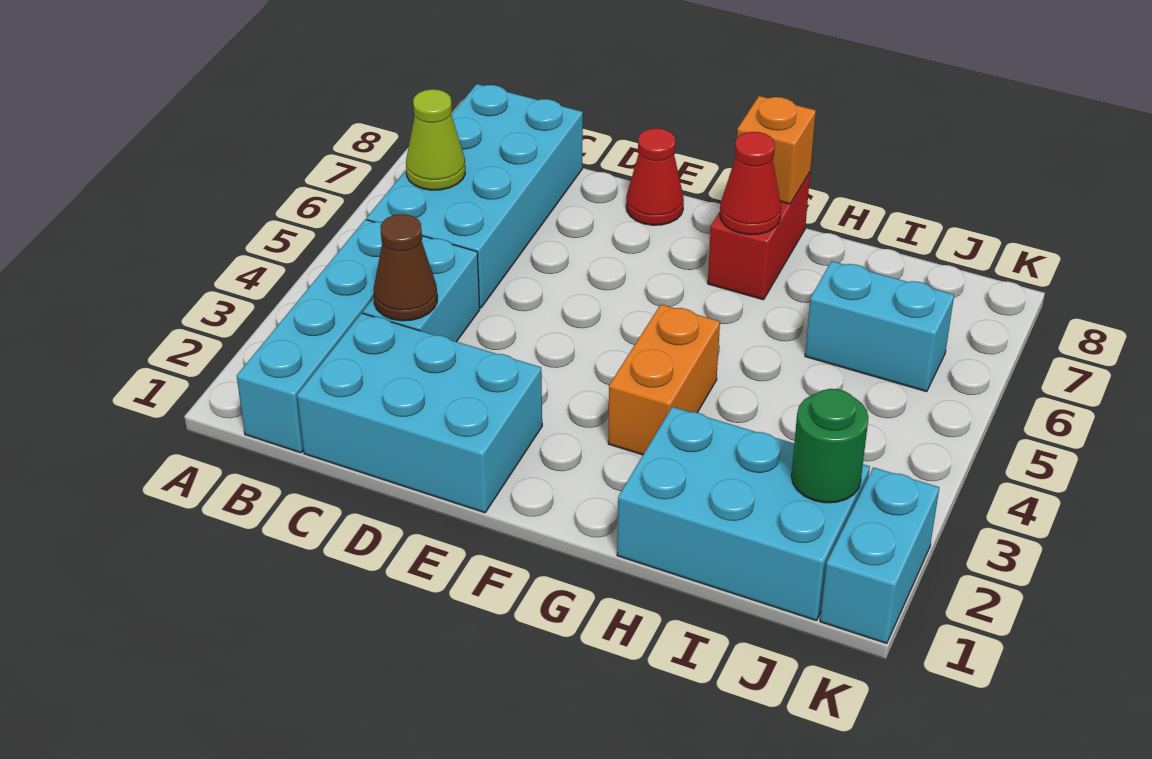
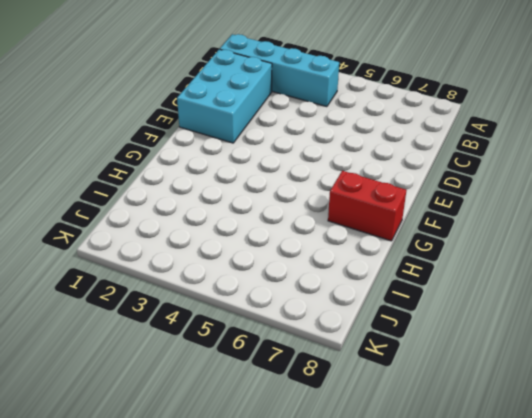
none -> cyan brick B5:C8 level 1
none -> cyan brick C3:C4 level 1
none -> red cone E8 level 1

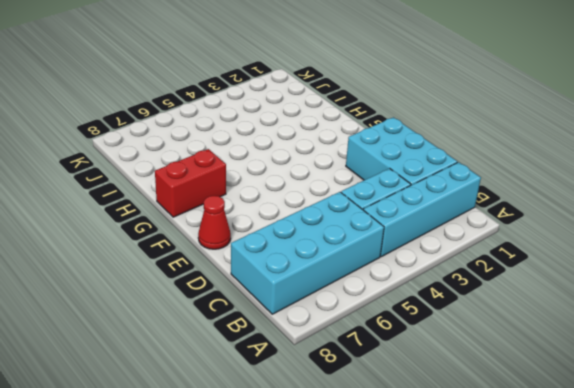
none -> orange brick G3:G4 level 1
none -> cyan brick H1:J2 level 1
none -> cyan brick I6:J6 level 1

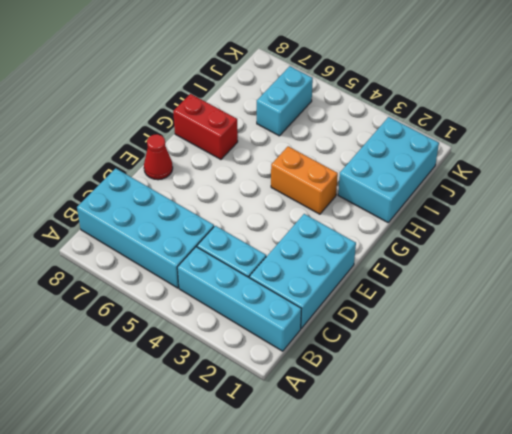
none -> cyan brick K1:K2 level 1
none -> lime cone B6 level 2
none -> brown cone C3 level 2

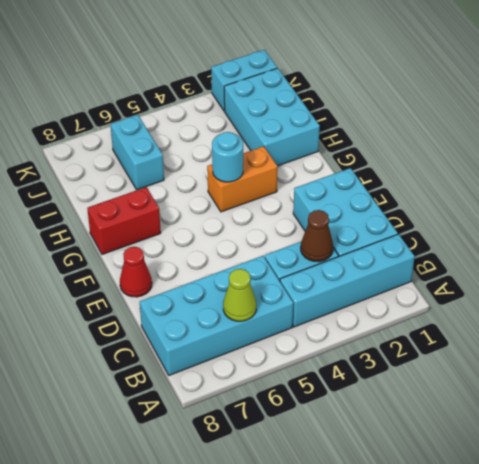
cyan round brick G4 level 2 -> none
none -> red cone G7 level 2
none -> orange brick G8 level 2
none -> green round brick J2 level 2

